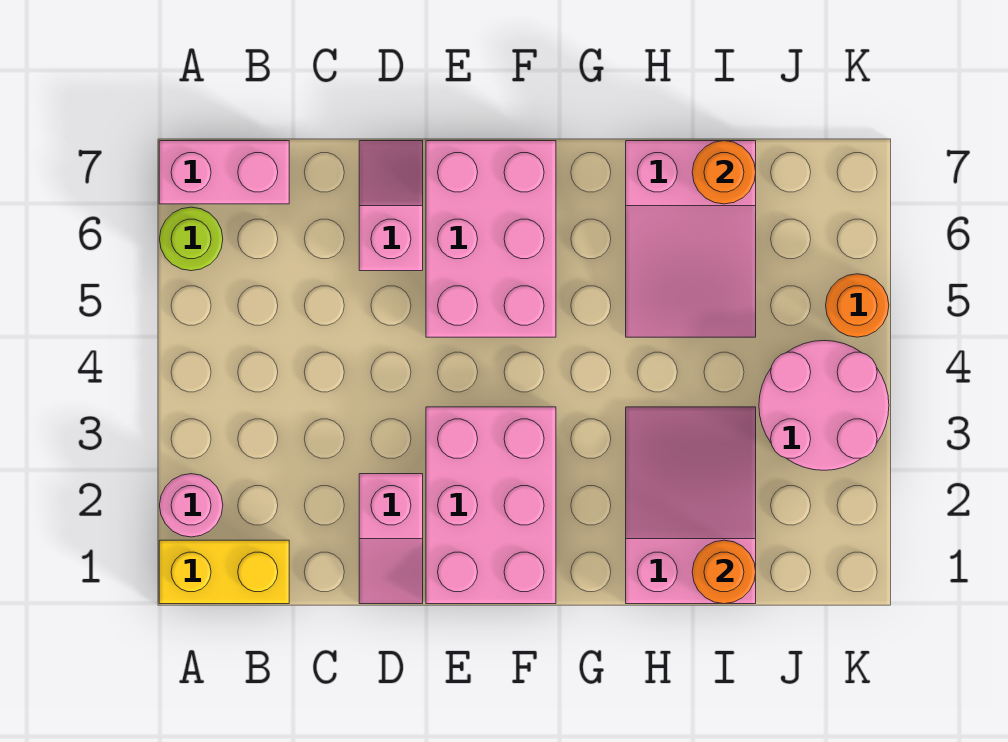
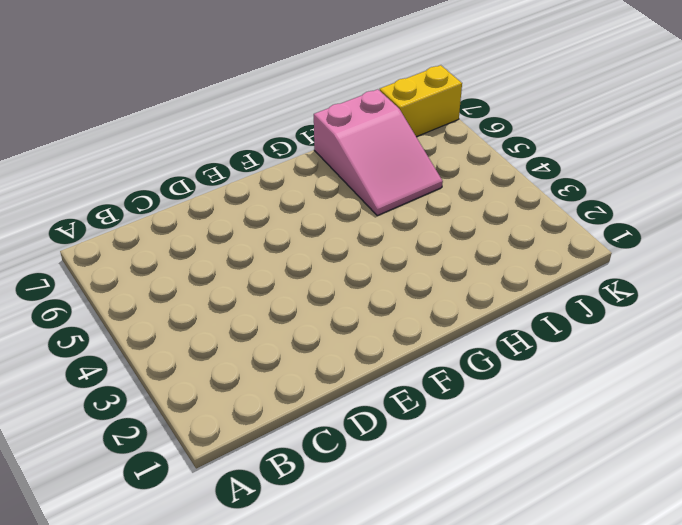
yellow brick J7:K7 level 1 -> yellow brick A1:B1 level 1
none -> pink round brick A2 level 1
none -> lime round brick A6 level 1
none -> pink brick A7:B7 level 1

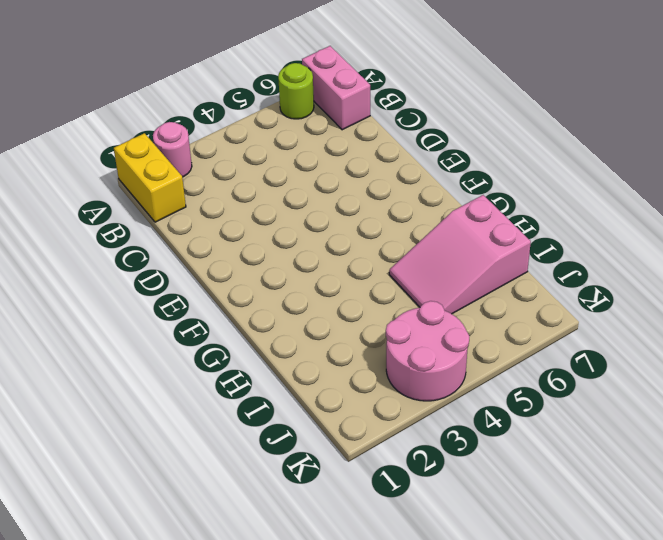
none -> pink slope D1:D2 level 1 top 2
none -> pink slope D6:D7 level 1 top 6
none -> pink brick E1:F3 level 1

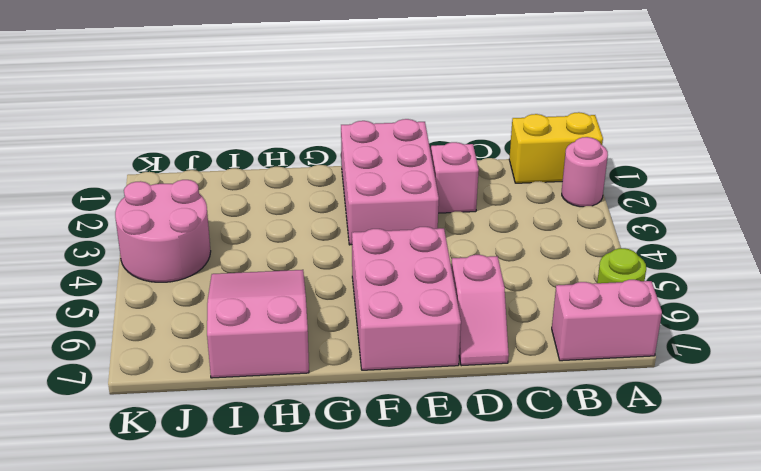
none -> pink slope H1:I3 level 1 top 1
none -> orange round brick K5 level 1
none -> orange round brick I1 level 2

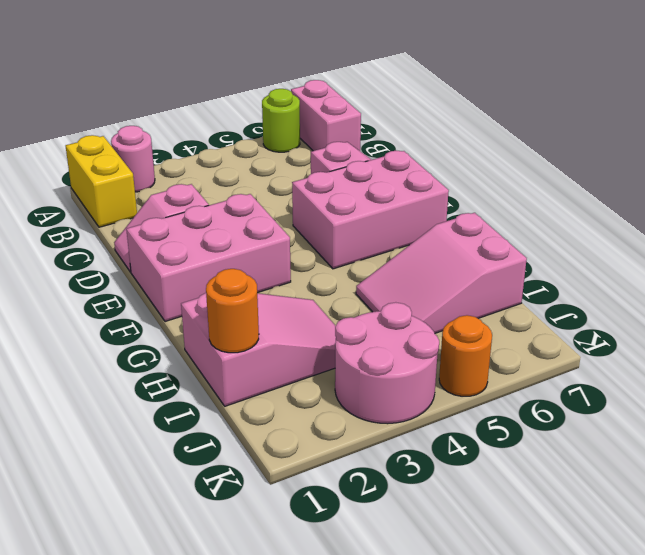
none -> orange round brick I7 level 2

